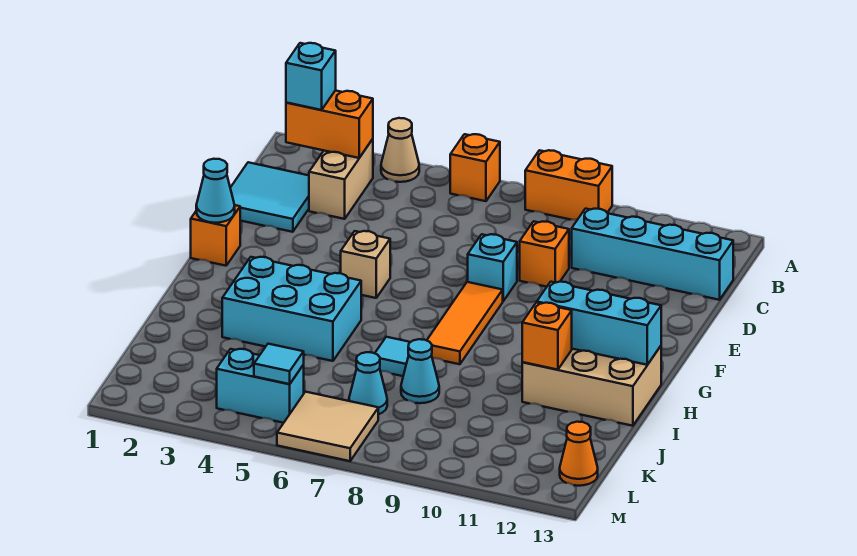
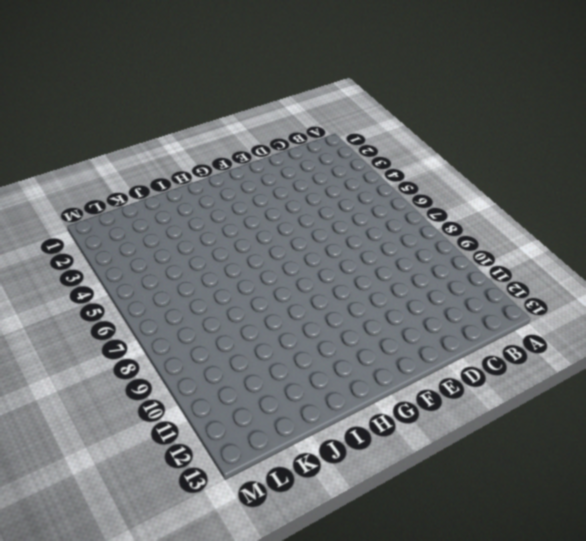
none -> tan cone A4 level 1
none -> orange brick A6 level 1
none -> orange brick A8:A9 level 1

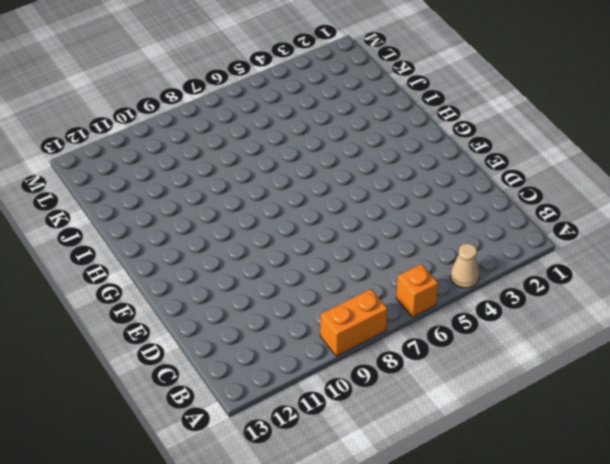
none -> tan brick B3:C3 level 1
none -> cyan tile C1:D2 level 1
none -> cyan brick C10:C13 level 1

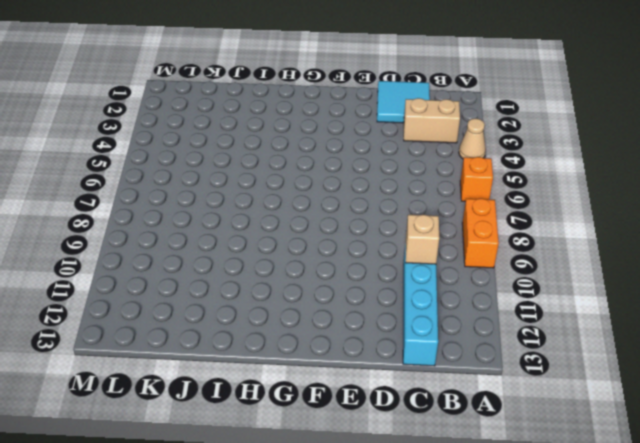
tan brick C10 level 2 -> tan brick F5 level 1
none -> orange brick D9 level 1
none -> cyan brick E8 level 1
none -> orange brick F1 level 1

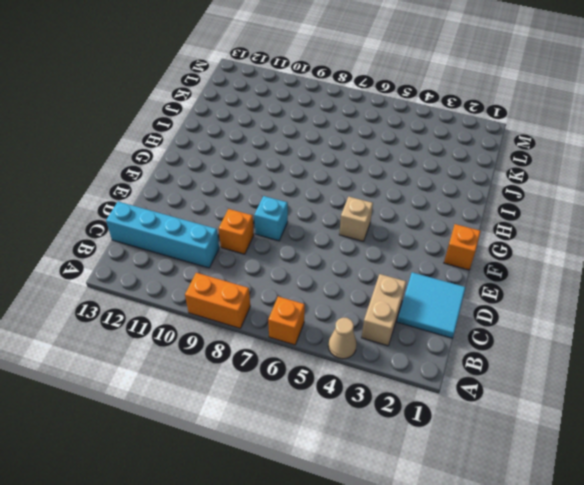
none -> orange tile F8:H8 level 1
none -> cyan brick H3:I5 level 1
none -> tan brick H11:I13 level 1

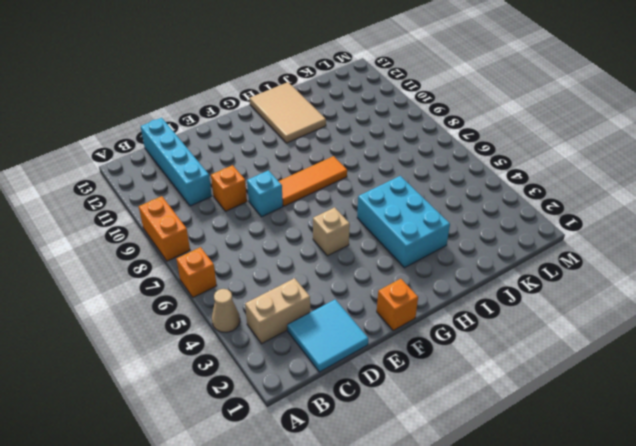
tan tile H11:I13 level 1 -> tan brick H11:I13 level 1
none -> cyan tile I7 level 1
none -> cyan cone J8 level 1
none -> cyan cone K7 level 1

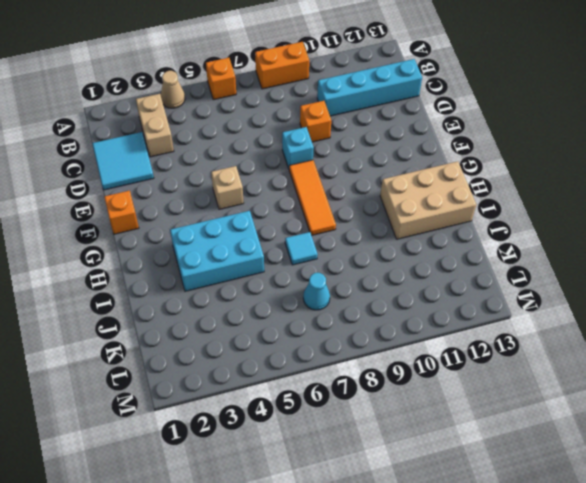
none -> cyan cone J8 level 1
none -> cyan brick L4:L5 level 1
none -> tan tile L6:M7 level 1

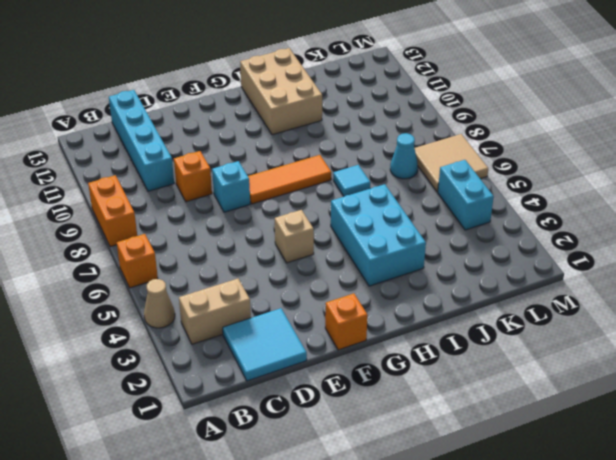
none -> cyan cone J8 level 1
none -> orange cone L13 level 1
none -> orange brick B2:B3 level 2

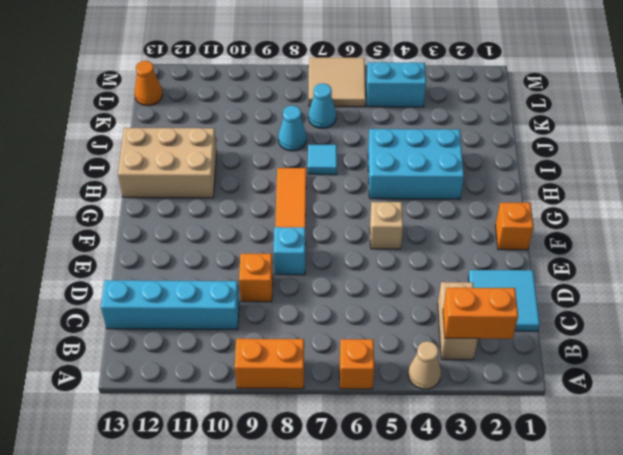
none -> cyan cone F1 level 2
none -> cyan brick H11:H13 level 2
none -> orange brick I11 level 2

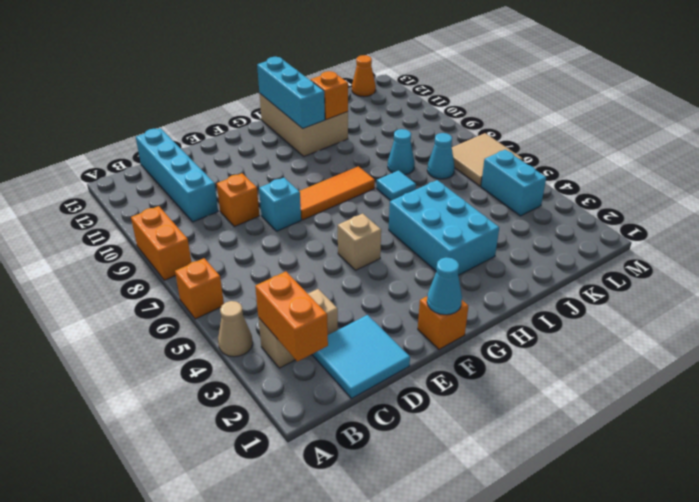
none -> cyan tile L5 level 2
none -> cyan brick B2 level 3

